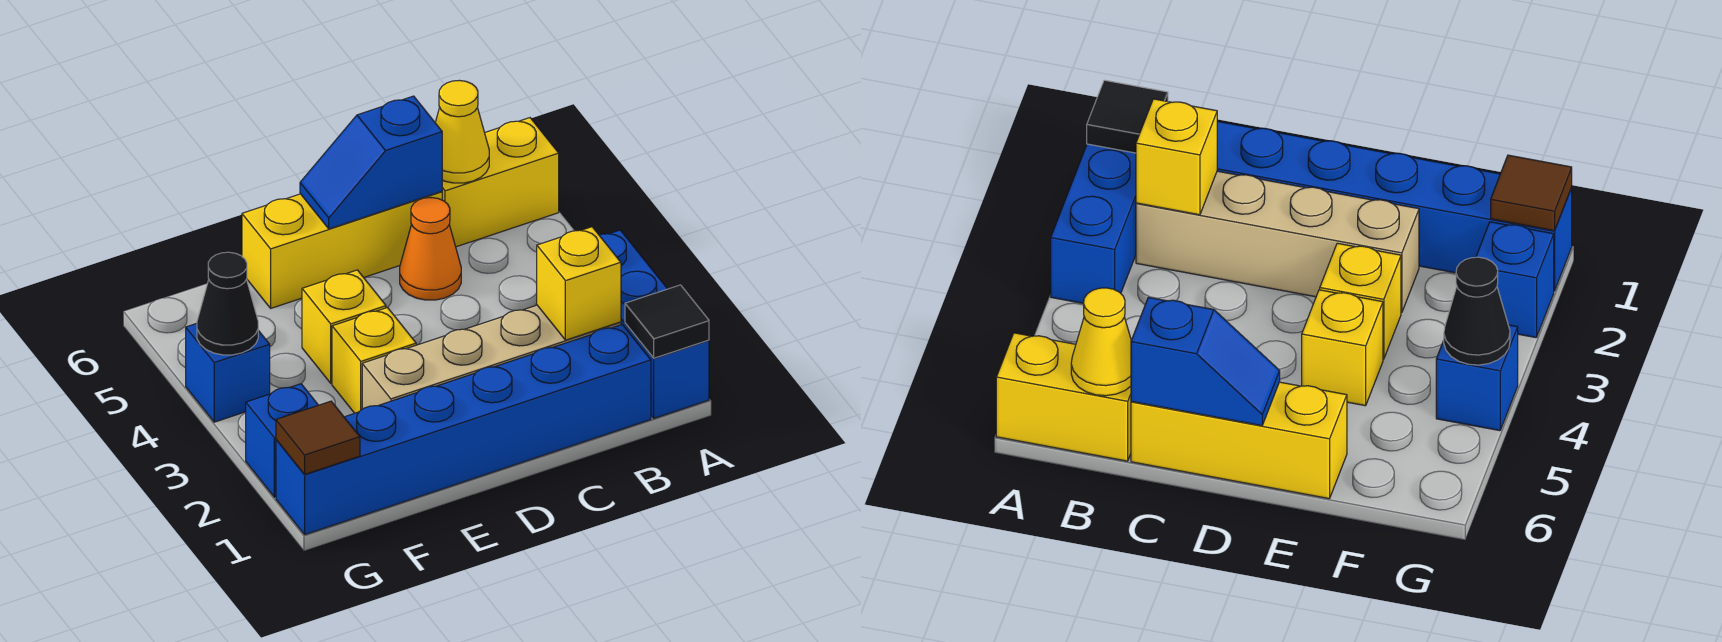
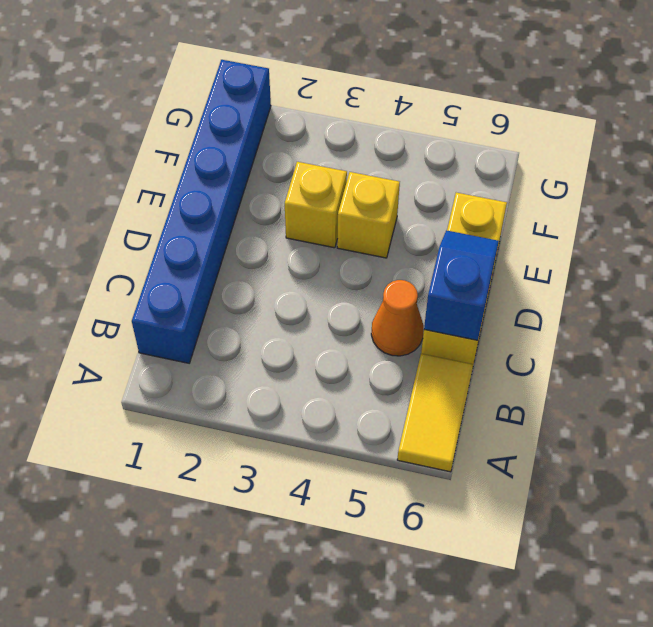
yellow tile A6:B6 level 1 -> yellow brick A6:B6 level 1
none -> blue brick A1:A3 level 1
none -> tan brick B2:E2 level 1
none -> blue brick G2 level 1

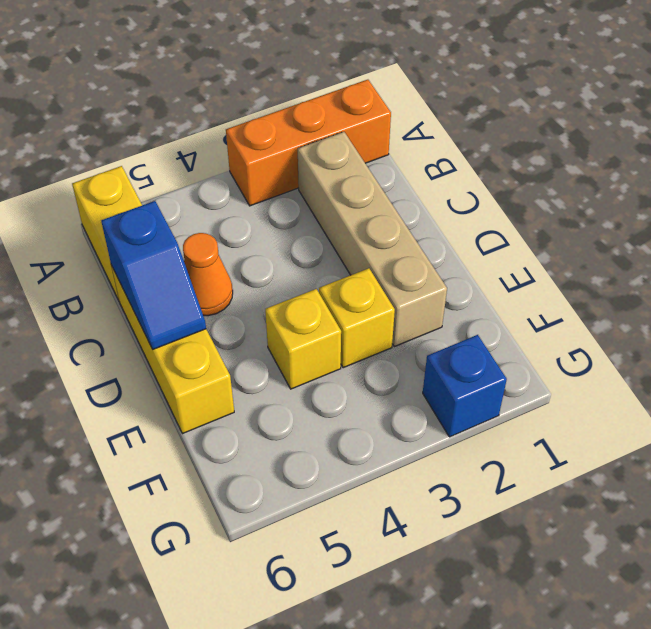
orange brick A1:A3 level 1 -> blue brick A1:A3 level 1
none -> blue brick B1:G1 level 1
none -> blue brick G4 level 1
none -> black tile A1 level 2

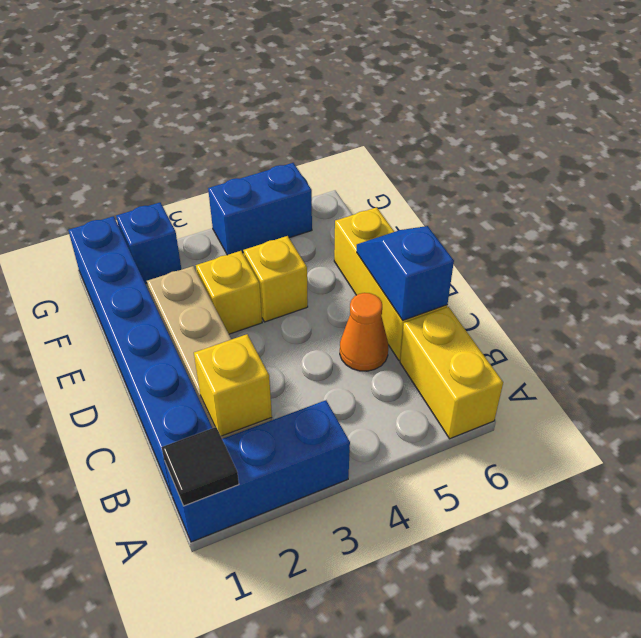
blue brick G4:G5 level 1 -> blue brick G4 level 1
none -> yellow cone B6 level 2
none -> brown tile G1 level 2
none -> black cone G4 level 2

